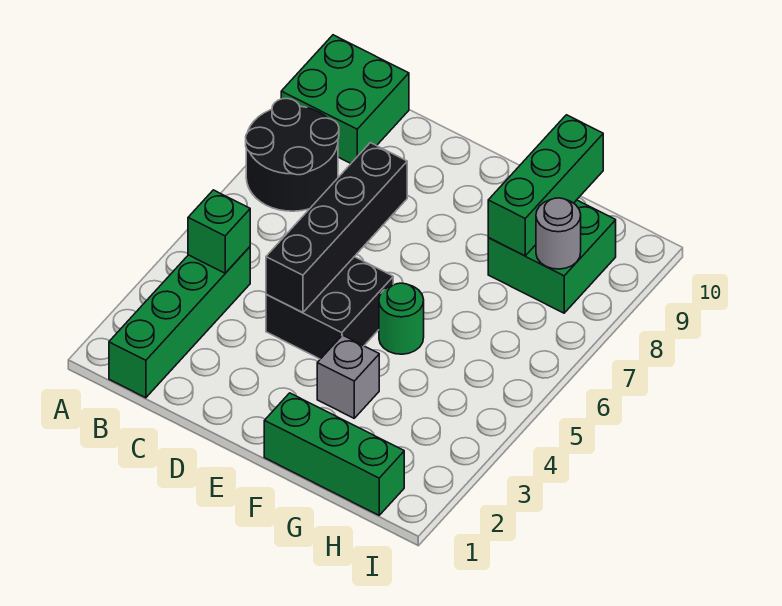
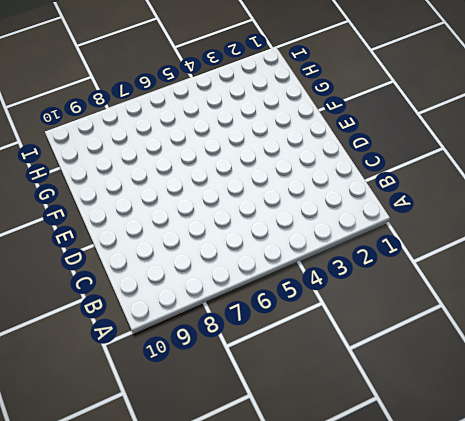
none -> black round brick A7:B8 level 1
none -> green brick A9:B10 level 1
none -> green brick B1:B4 level 1

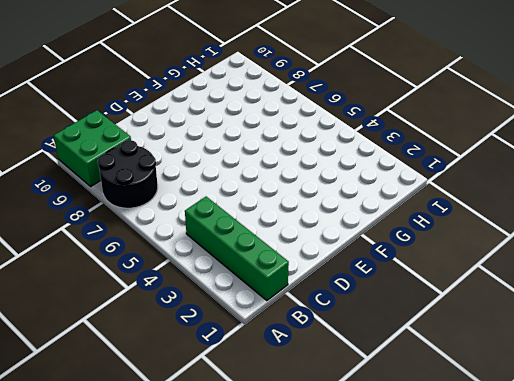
none -> black brick D4:E5 level 1
none -> green brick F1:H1 level 1
none -> grey brick F3 level 1

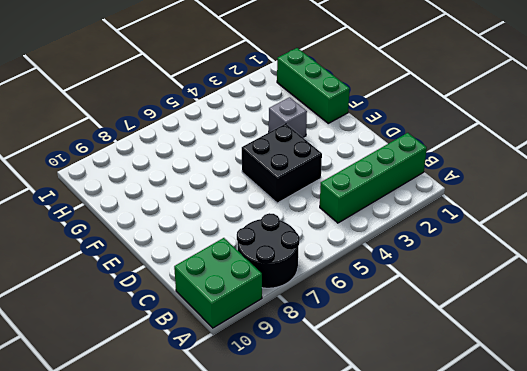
none -> green round brick F5 level 1
none -> green brick G8:H9 level 1
none -> green brick B4 level 2

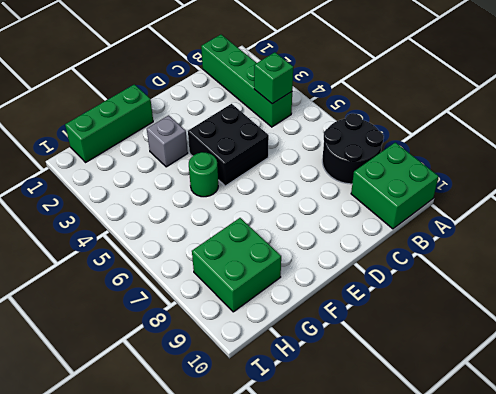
none -> black brick D4:D7 level 2
none -> green brick G8:G10 level 2
none -> grey round brick H8 level 2

